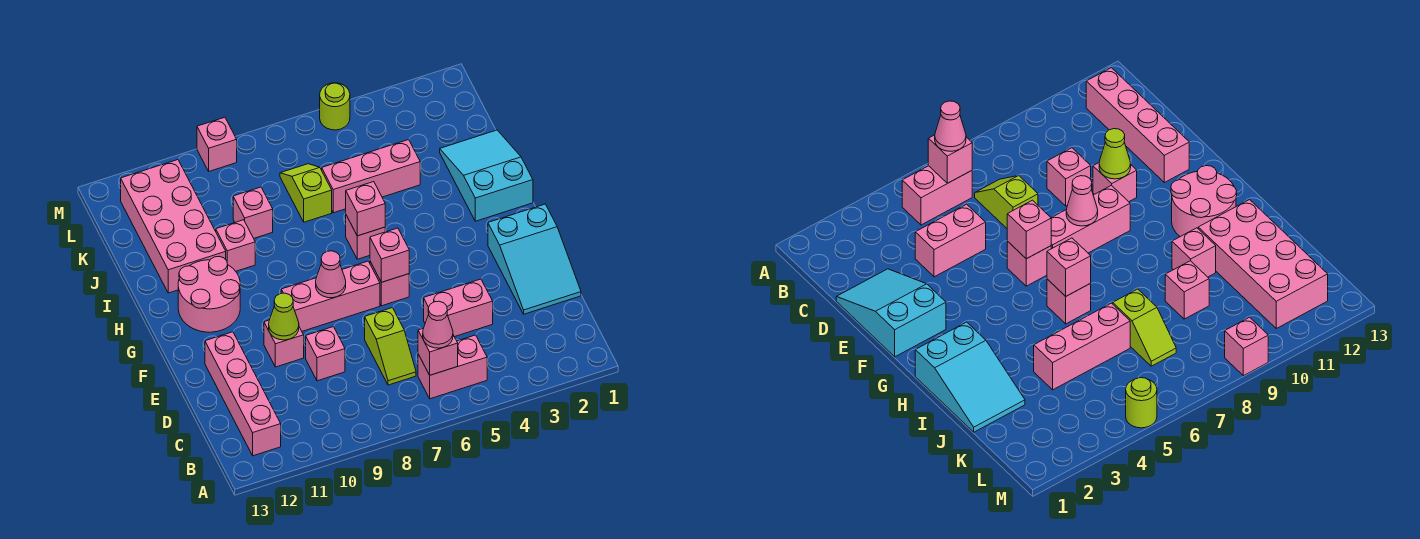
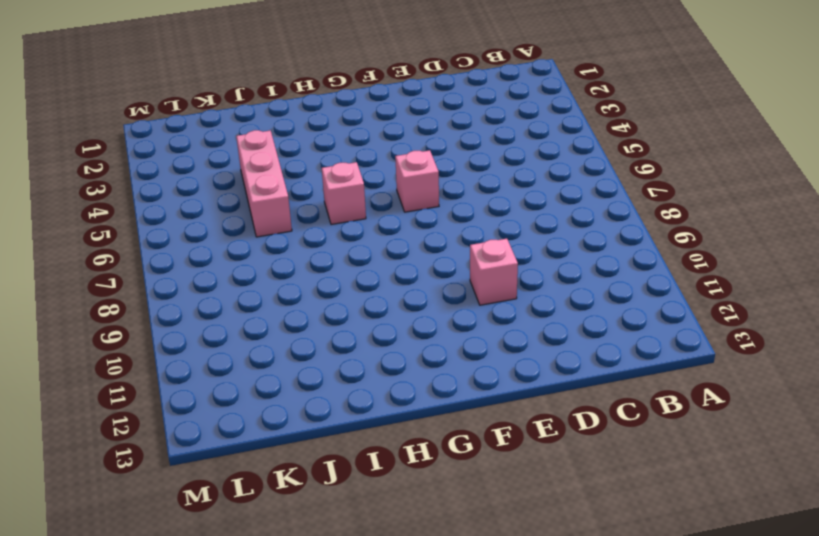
none -> pink brick B5:B6 level 1
none -> pink brick B12:E12 level 1
none -> lime slope C7:D7 level 1 top D

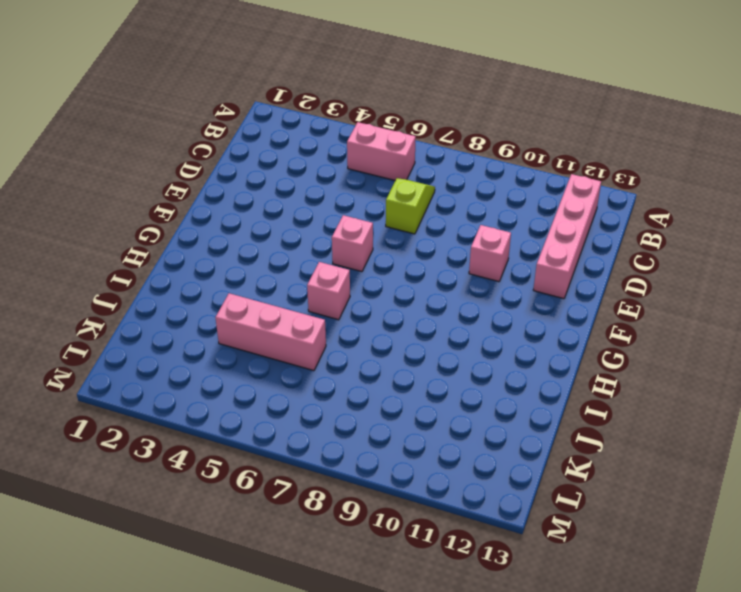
none -> cyan slope D1:F2 level 1 top F
none -> pink brick D4:D5 level 1
none -> pink brick D9 level 1

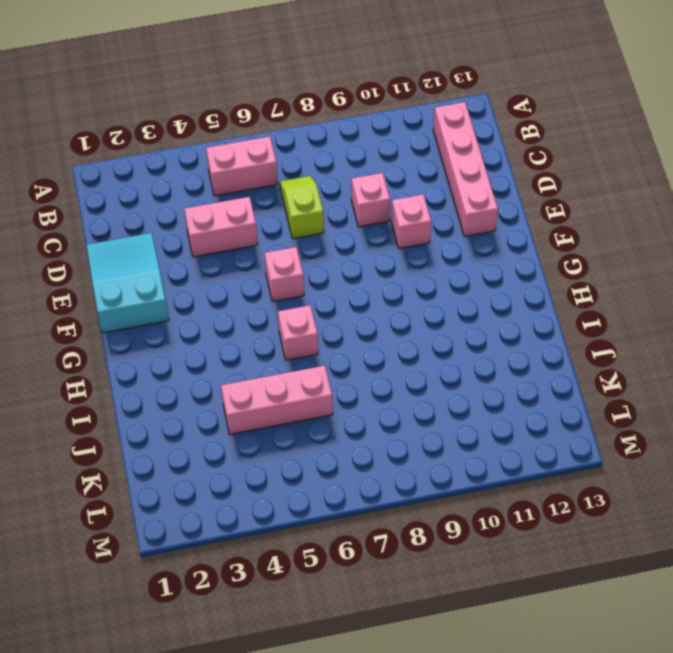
none -> pink brick F7:F9 level 1
none -> pink round brick G11:H12 level 1
none -> cyan slope H1:J2 level 1 top H

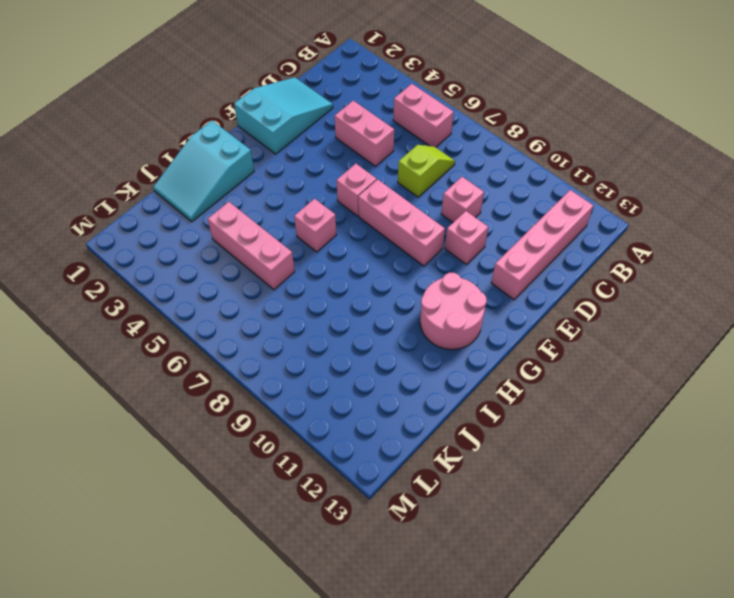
none -> pink brick I10 level 1
none -> pink brick I11:L12 level 1
none -> lime slope J7:K7 level 1 top J

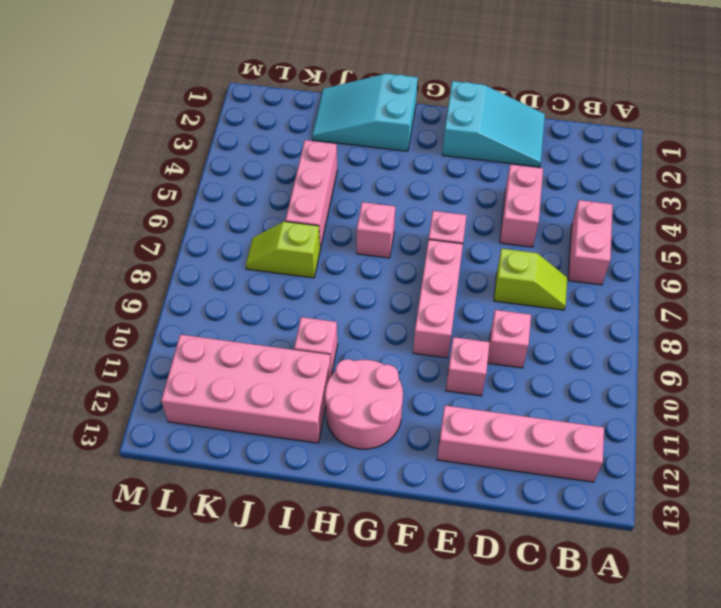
none -> pink brick J9 level 1
none -> lime round brick M5 level 1
none -> pink brick M9 level 1

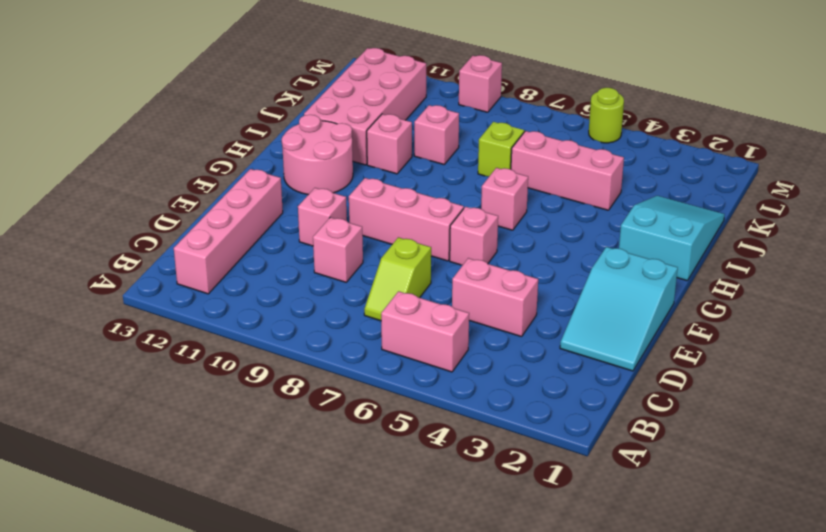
none -> pink brick B6 level 2
none -> lime cone E10 level 2
none -> pink brick F6 level 2

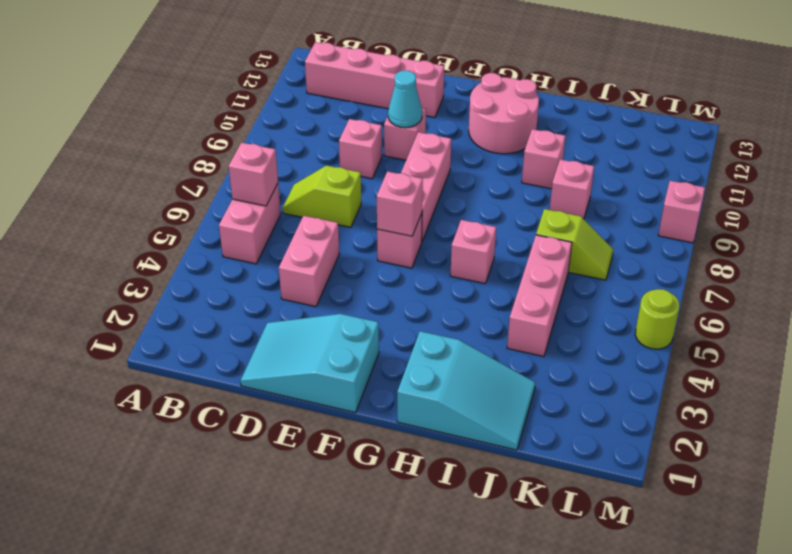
cyan cone E10 level 2 -> lime cone E10 level 2
none -> pink brick I11:L12 level 1
none -> pink cone F8 level 2
none -> pink brick H6 level 2

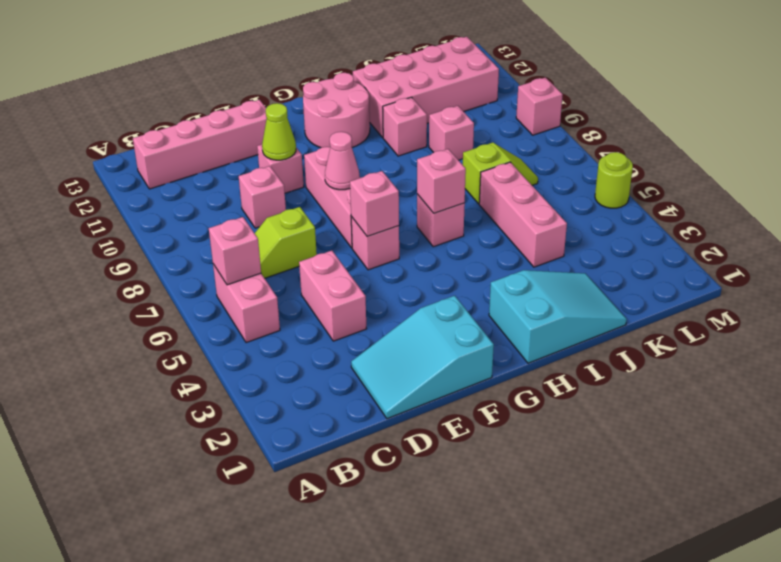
none -> pink cone B6 level 3

